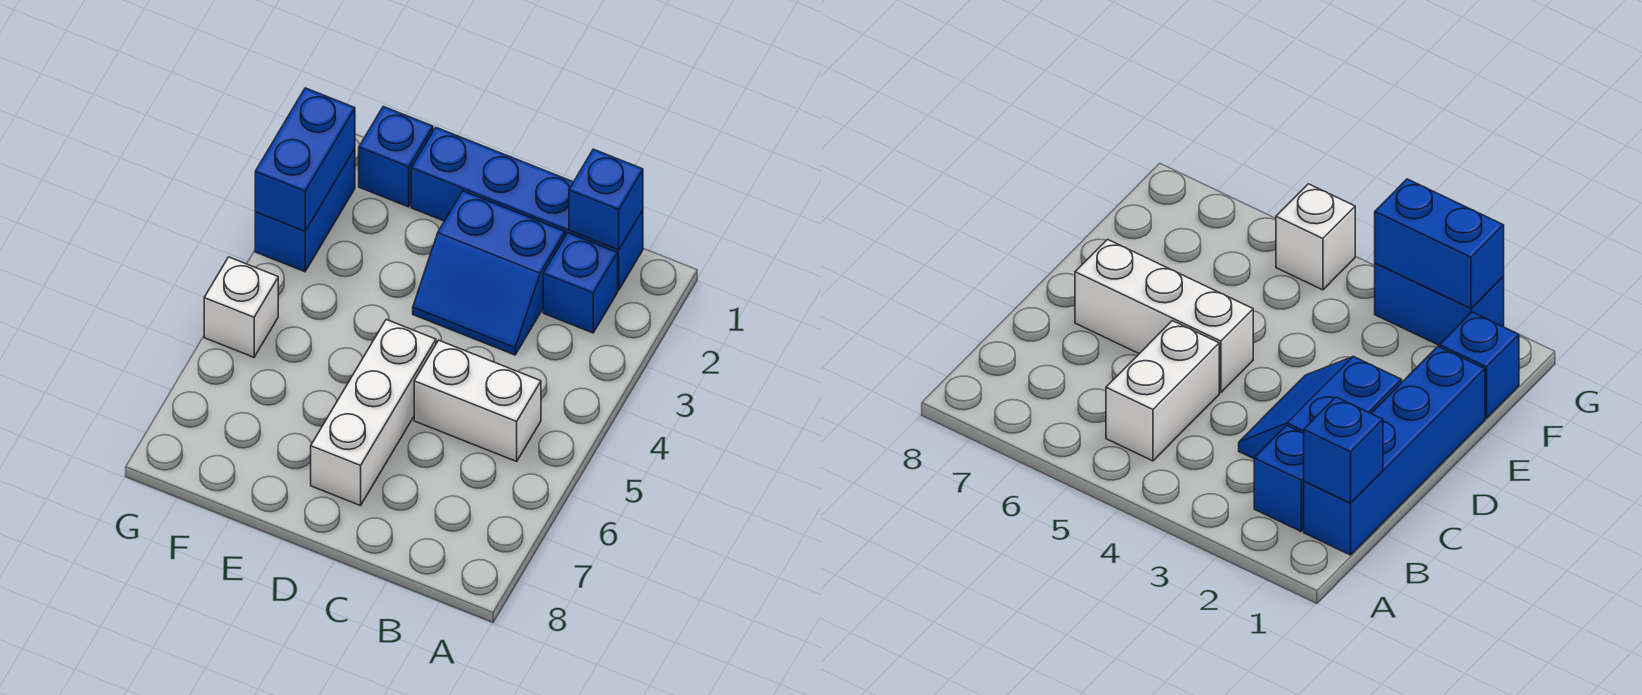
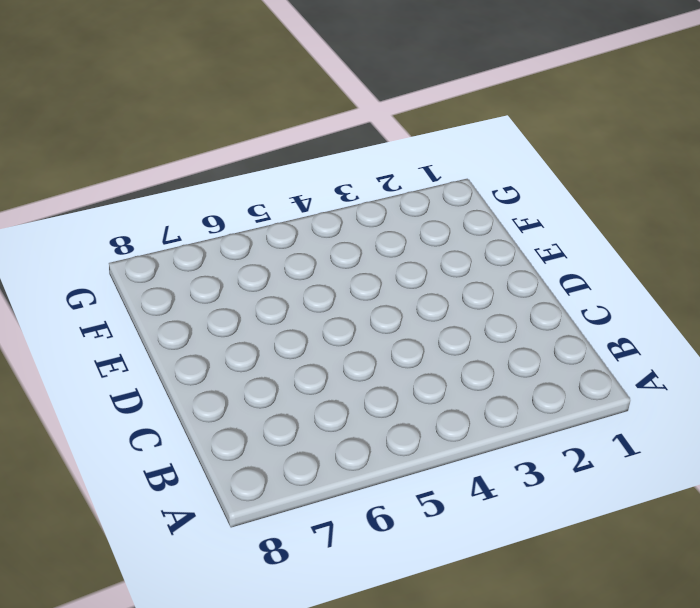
none -> blue brick B1:E1 level 1
none -> blue brick B2 level 1

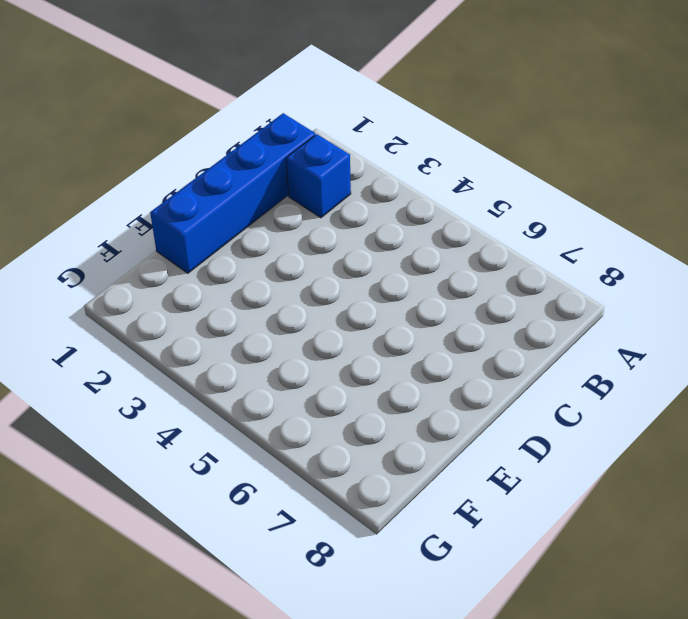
none -> white brick B5:C5 level 1
none -> blue slope C2:D3 level 1 top 2

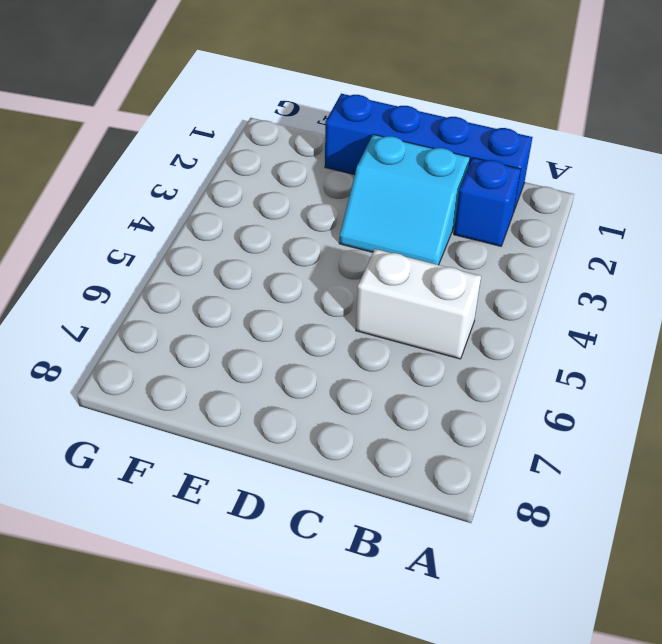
cyan slope C2:D3 level 1 top 2 -> blue slope C2:D3 level 1 top 2
none -> white brick D5:D7 level 1
none -> blue brick F1 level 1

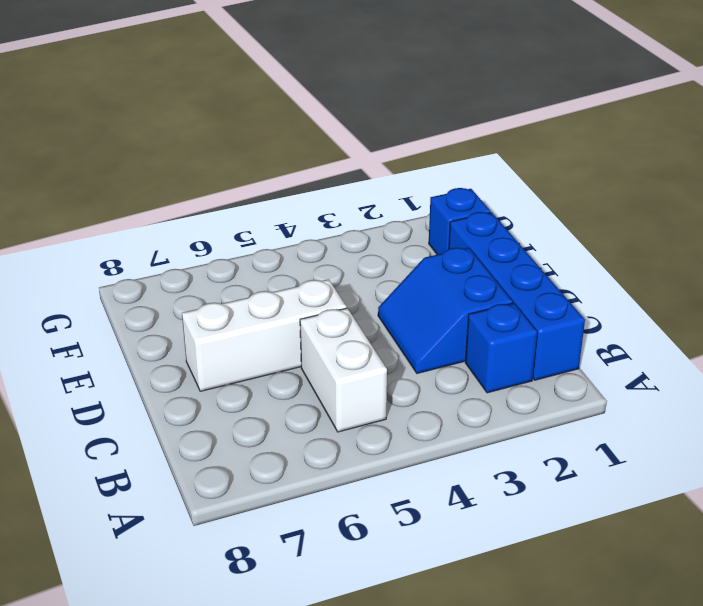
none -> blue brick G2:G3 level 1
none -> white brick G5 level 1

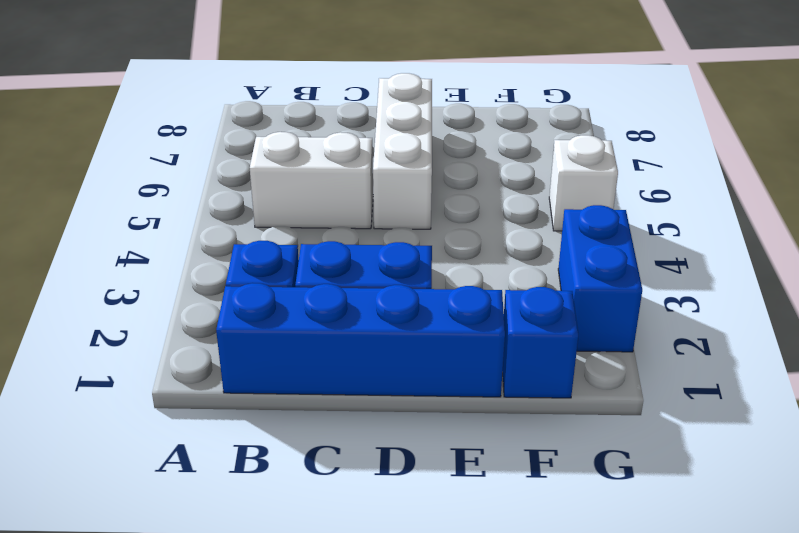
none -> blue brick B1 level 2
none -> blue brick G2:G3 level 2

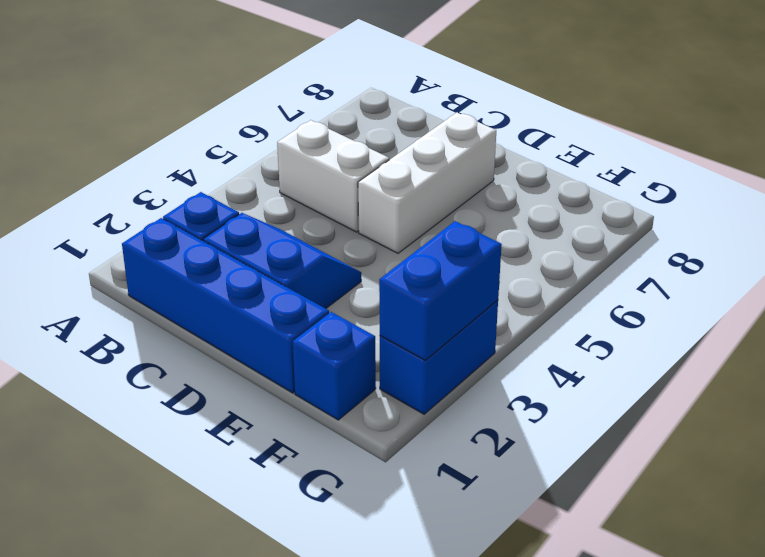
none -> white brick G5 level 1
none -> blue brick B1 level 2

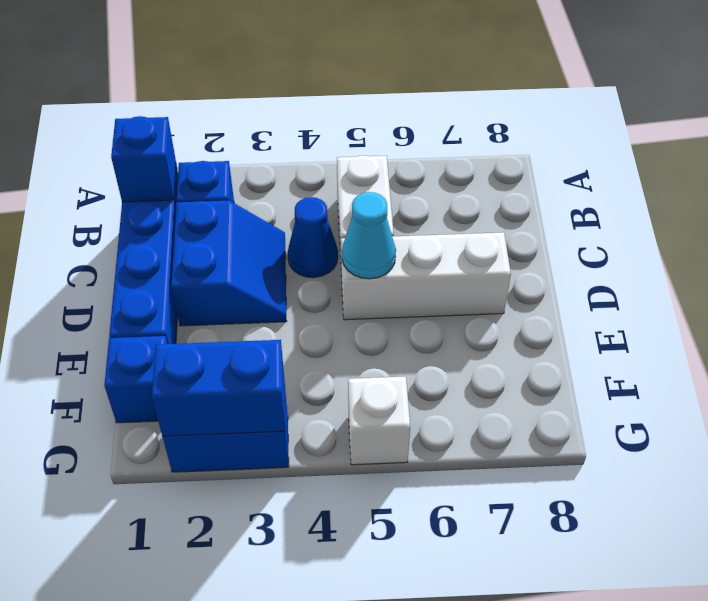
blue cone C4 level 1 -> none
cyan cone D5 level 2 -> none

